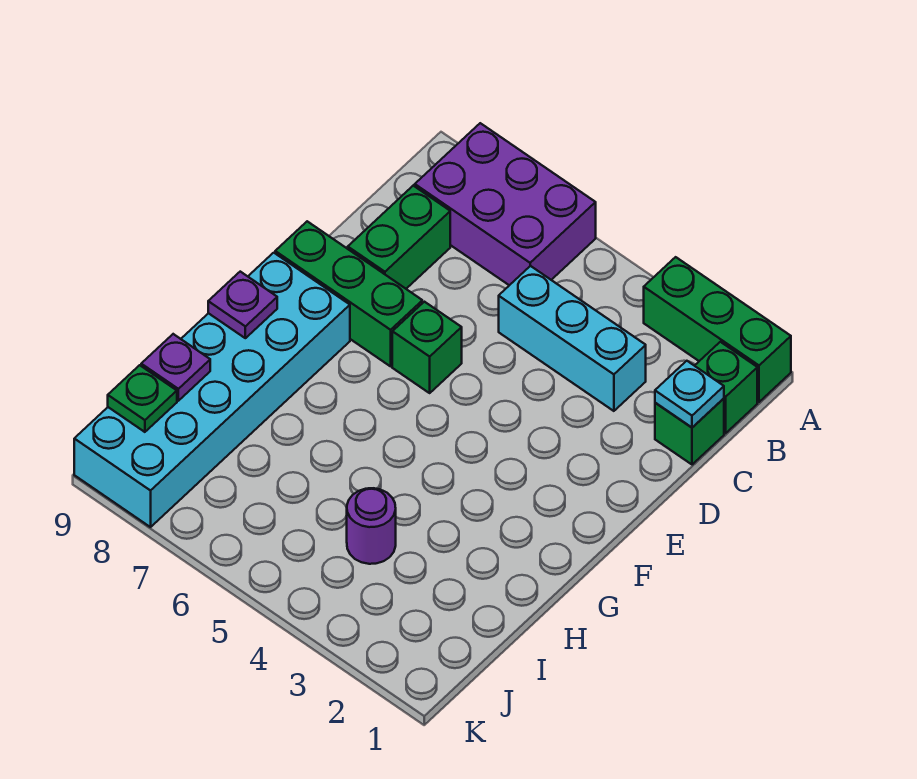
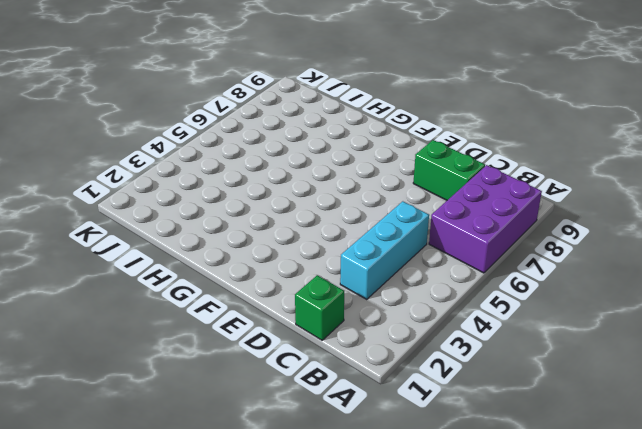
none -> green brick A1:A3 level 1
none -> green brick B1 level 1
none -> green brick E6 level 1

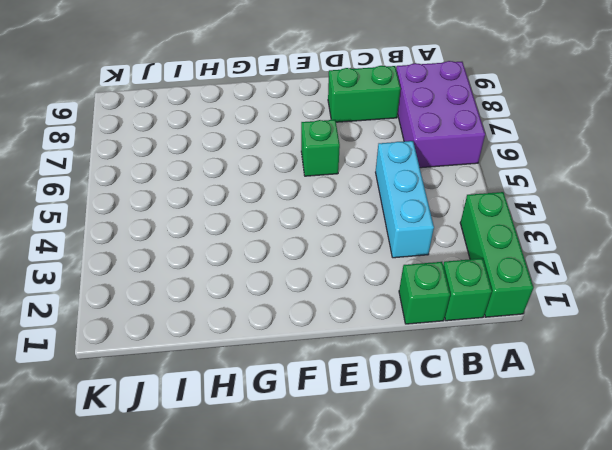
none -> green brick E7:E9 level 1
none -> cyan brick F8:K9 level 1
none -> purple round brick I4 level 1

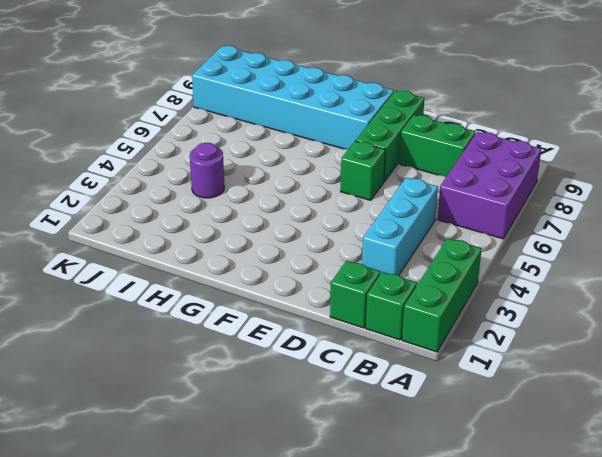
none -> cyan plate C1 level 2
none -> purple plate G9 level 2
none -> purple plate I9 level 2

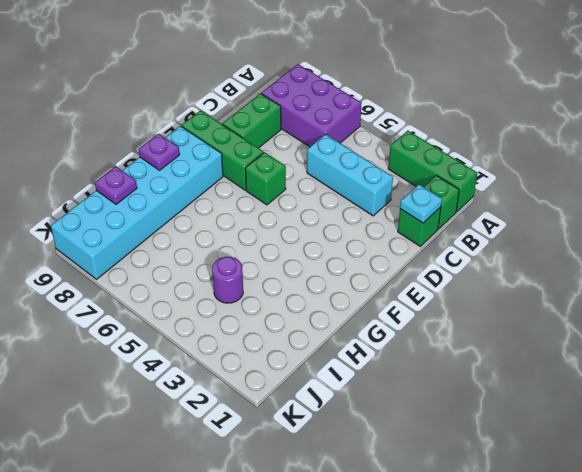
none -> green plate J9 level 2

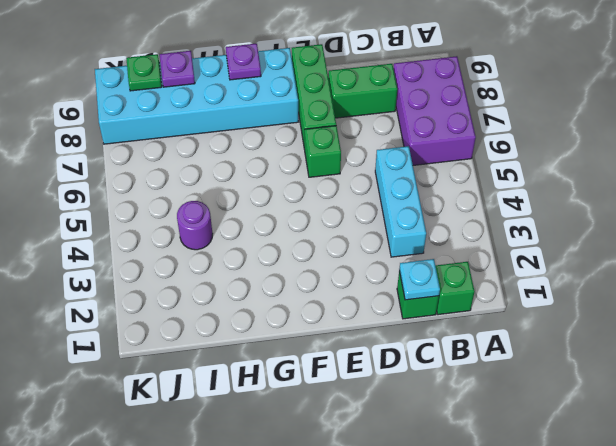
none -> green brick A1:A3 level 1

